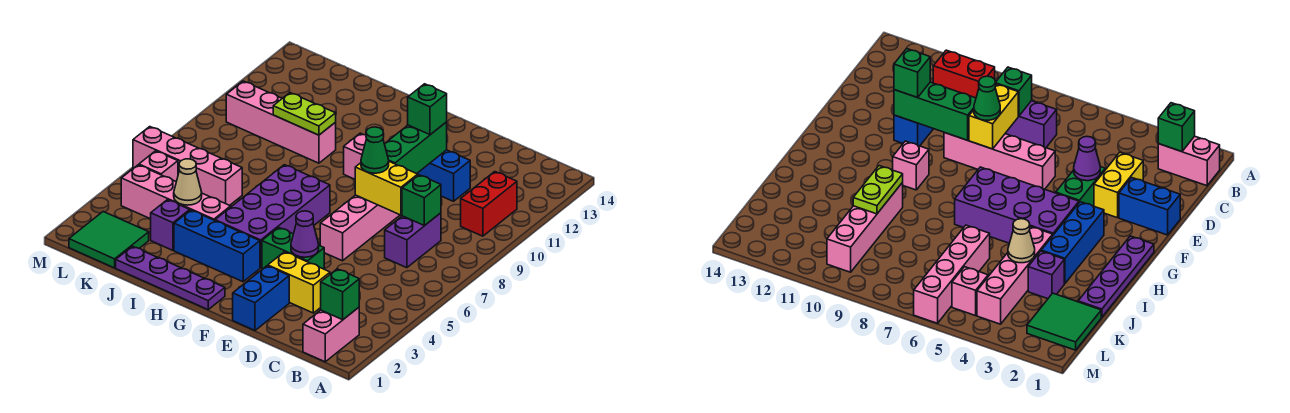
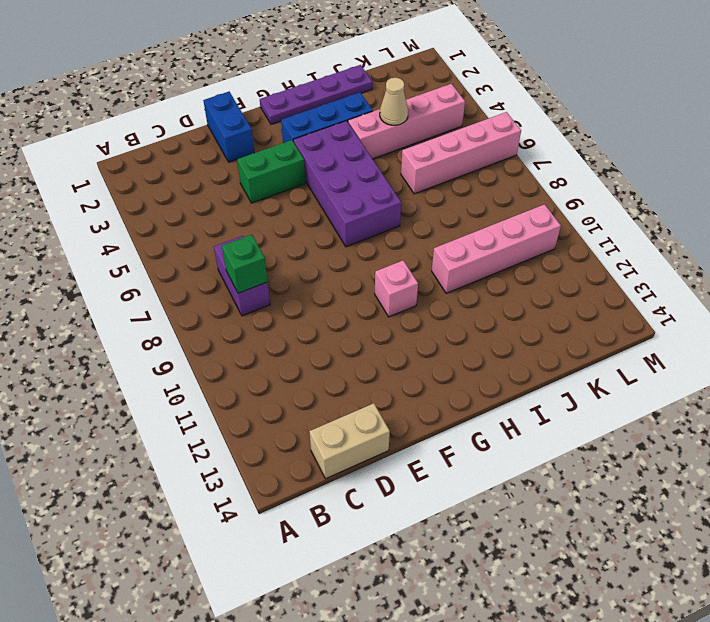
tan brick C14:D14 level 1 -> none
none -> pink brick B1:B2 level 1
none -> red brick B10:B11 level 1
none -> yellow brick D3:E3 level 1

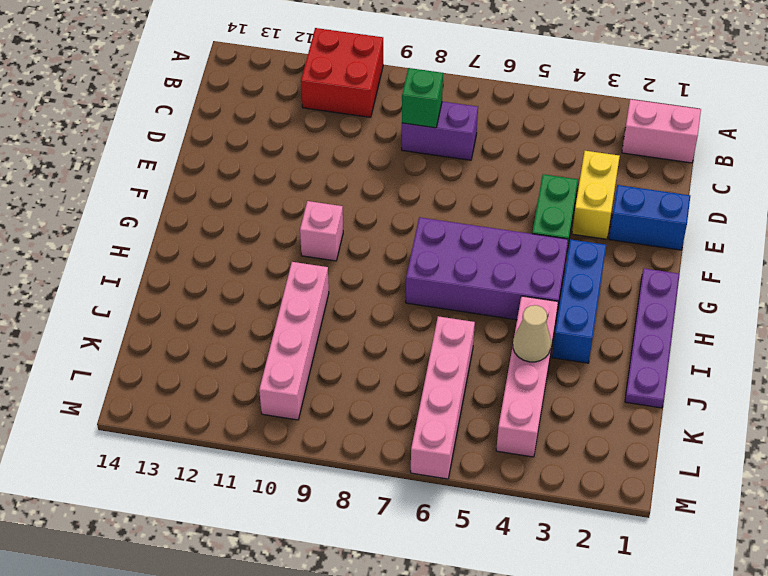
red brick A10:B11 level 1 -> red brick B10:B11 level 1
none -> blue brick D11:E11 level 1
none -> pink brick E6:E9 level 1
none -> purple brick J3 level 1

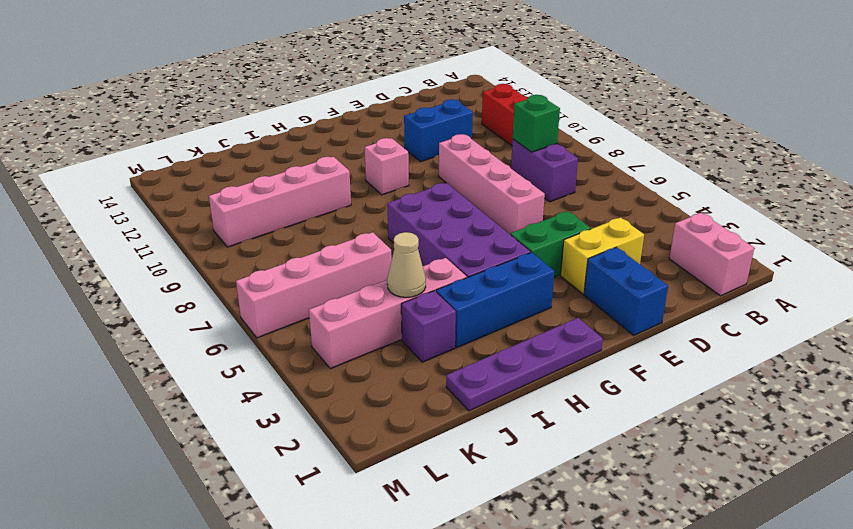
none -> green tile K1:L2 level 1
none -> pink brick L5 level 1
none -> green brick B2 level 2

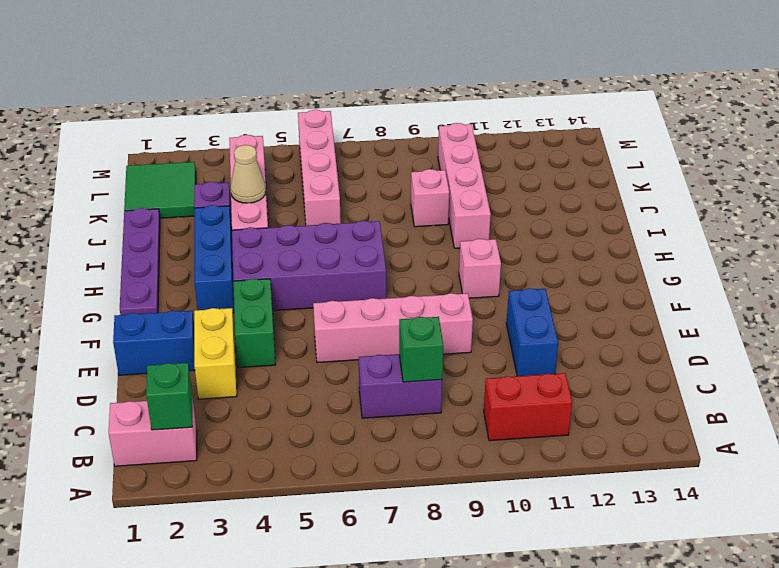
pink brick J9 level 1 -> pink brick L5 level 1
none -> yellow brick D8:E8 level 2
none -> purple cone E4 level 2
none -> green brick E9:E11 level 2

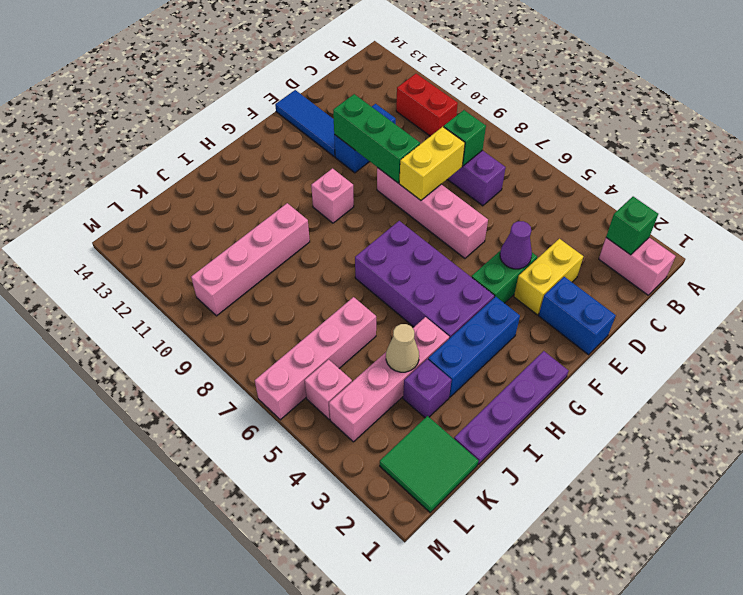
blue tile E12:E14 level 1 -> none
none -> lime plate I10:J10 level 2
none -> green cone E8 level 3
none -> green brick E11 level 3

